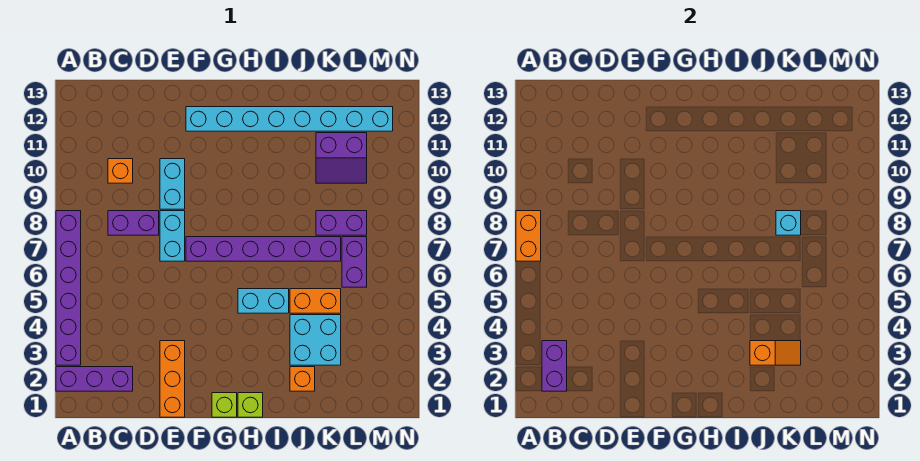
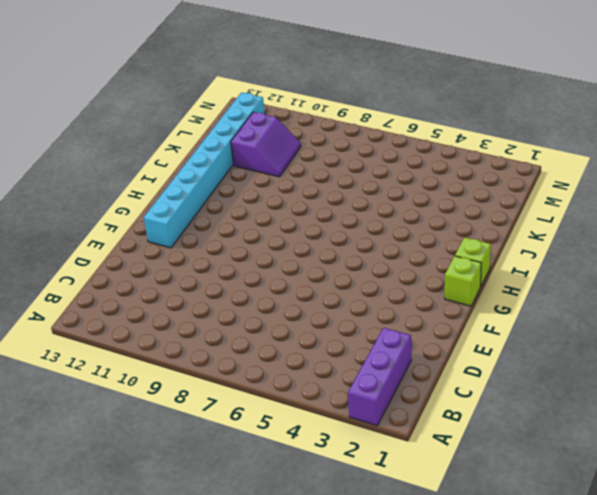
none -> purple brick A3:A8 level 1
none -> purple brick C8:D8 level 1
none -> orange brick C10 level 1

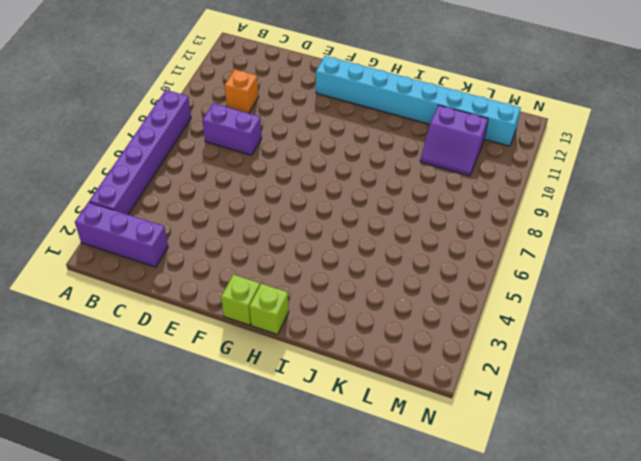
none -> orange brick E1:E3 level 1
none -> cyan brick E7:E8 level 1
none -> cyan brick E9:E10 level 1

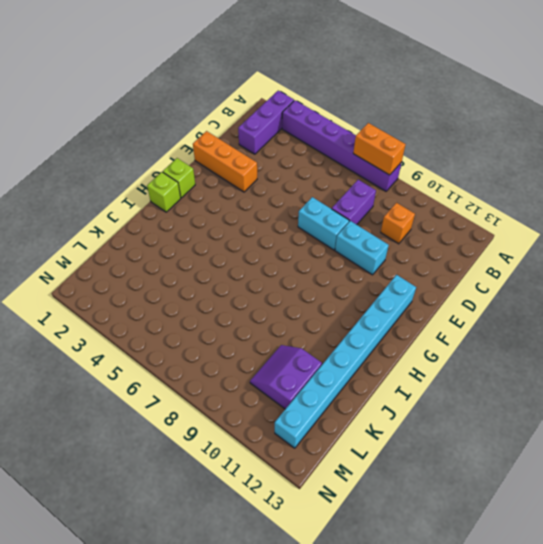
none -> purple brick F7:K7 level 1
none -> cyan brick H5:I5 level 1
none -> orange brick J2 level 1

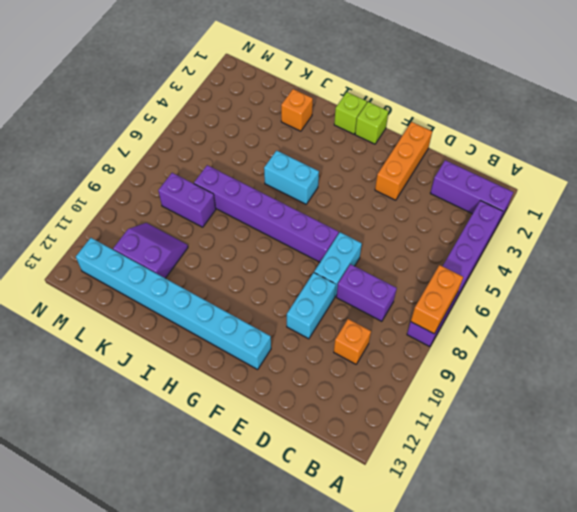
none -> cyan brick J3:K4 level 1
none -> orange brick J5:K5 level 1
none -> purple brick L6:L7 level 1

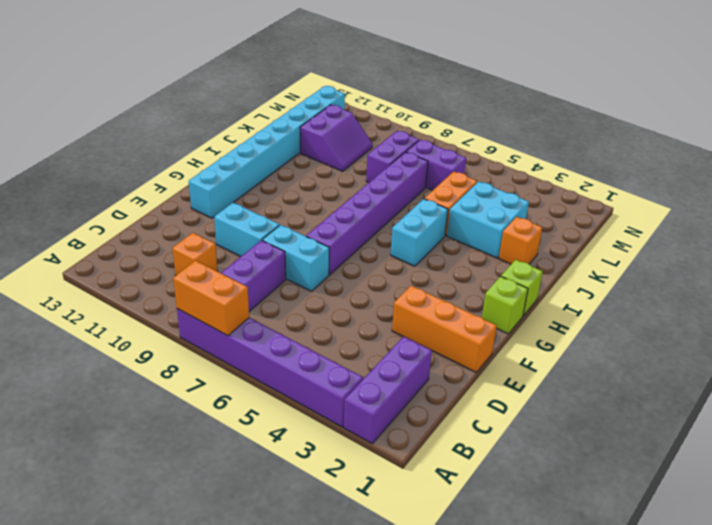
none -> purple brick B2:B3 level 2
none -> orange slope J3:K3 level 2 top J
none -> cyan brick K8 level 2

